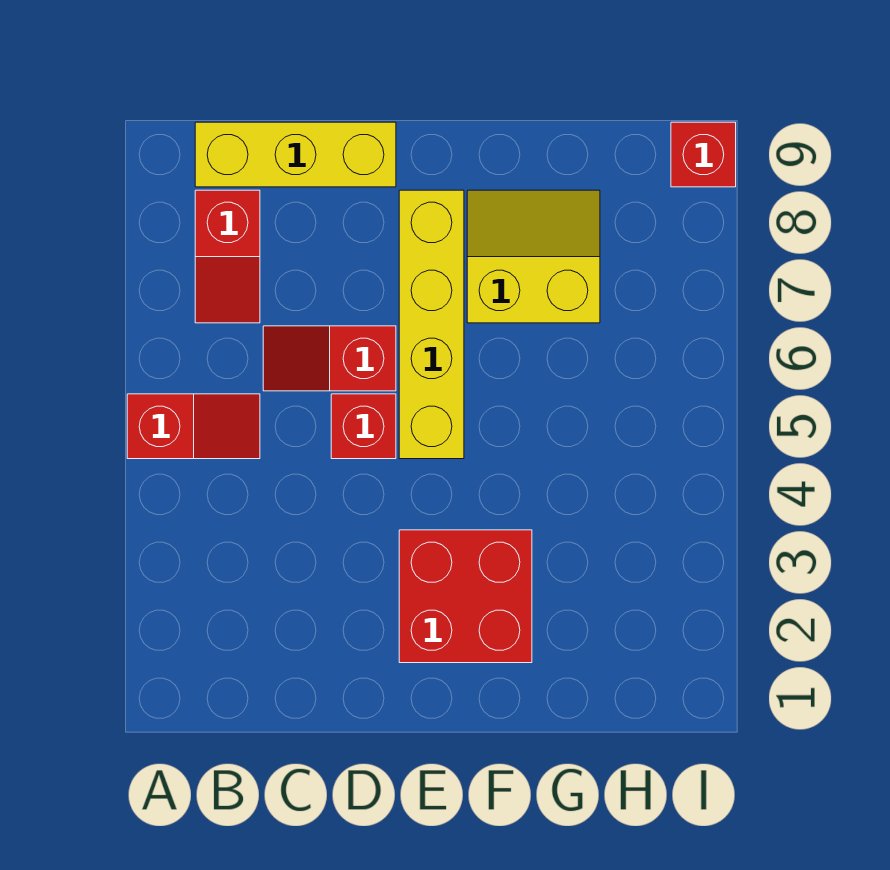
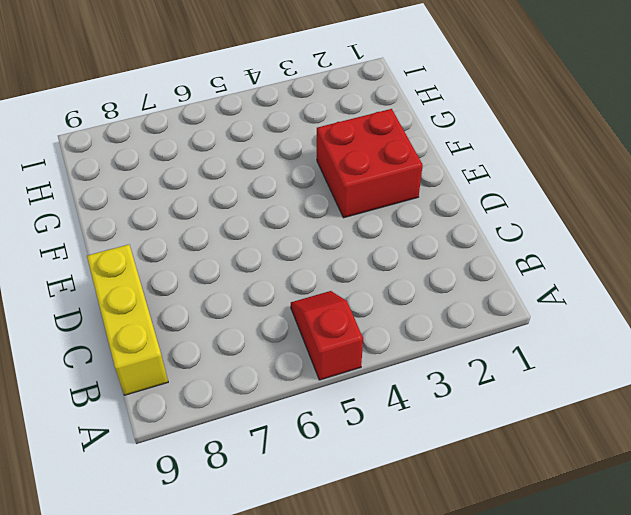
none -> red slope B7:B8 level 1 top 8
none -> red slope C6:D6 level 1 top D

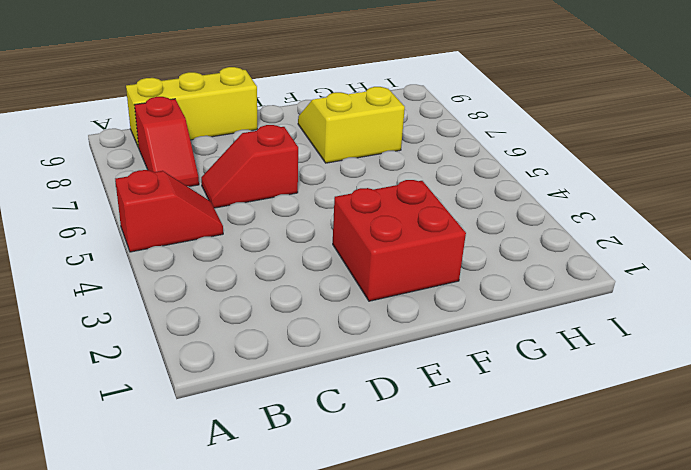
none -> red brick D5 level 1
none -> yellow brick E5:E8 level 1

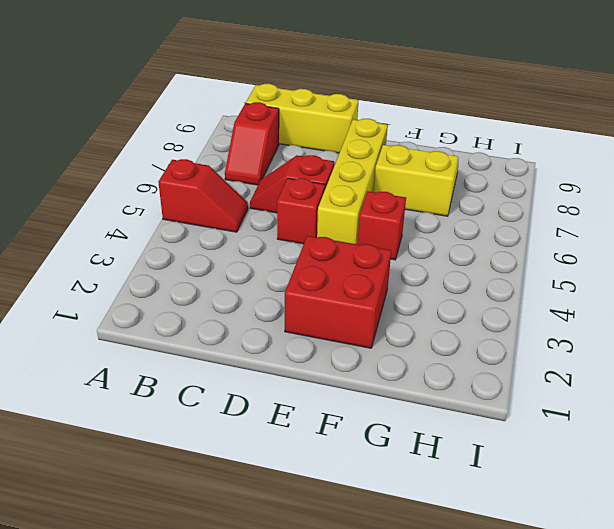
red brick F5 level 1 -> red brick I9 level 1

